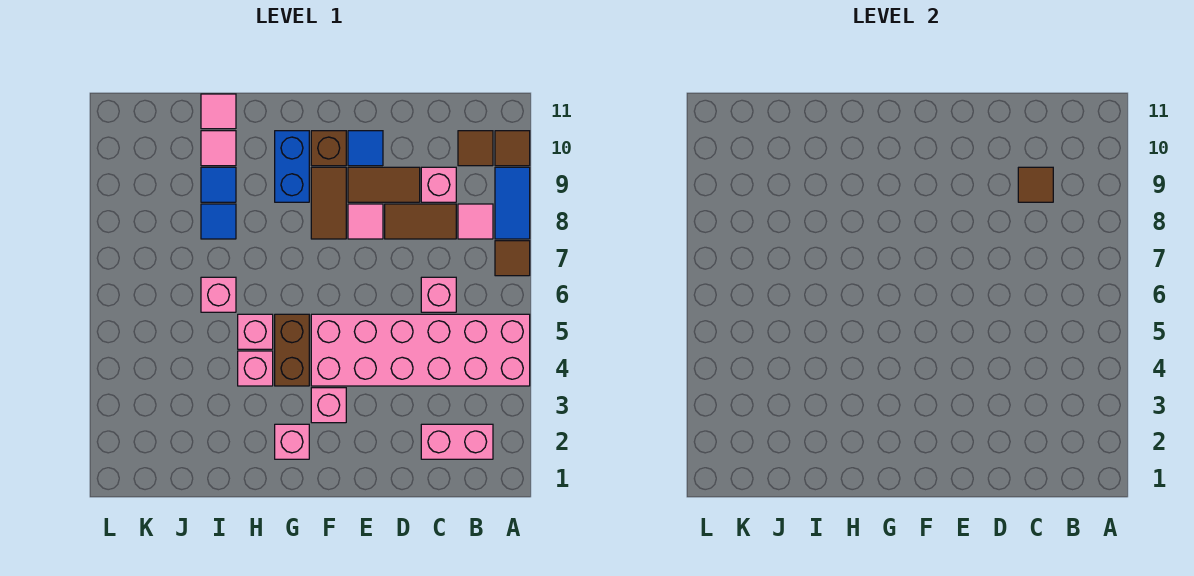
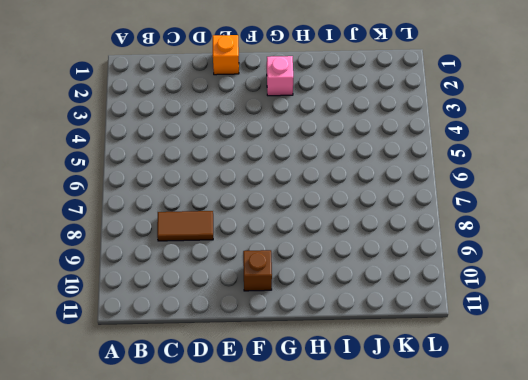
orange brick E1 level 1 -> none
none -> pink brick A4:F5 level 1
none -> brown tile A7 level 1
none -> blue tile A8:A9 level 1

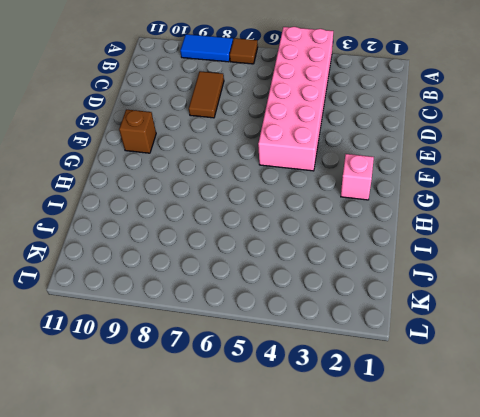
none -> brown tile A10 level 1
none -> pink brick B2:C2 level 1
none -> pink tile B8 level 1

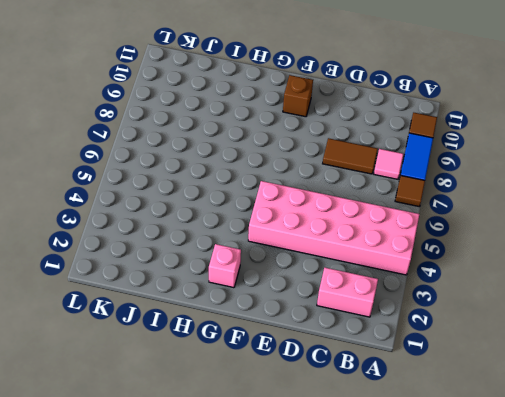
none -> brown tile B10 level 1
none -> pink brick C6 level 1
none -> pink brick C9 level 1

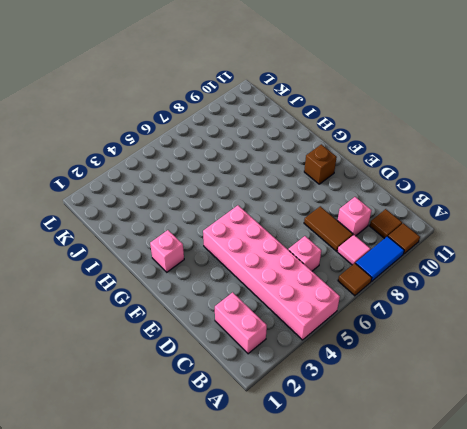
none -> brown tile D9:E9 level 1
none -> pink tile E8 level 1
none -> blue tile E10 level 1

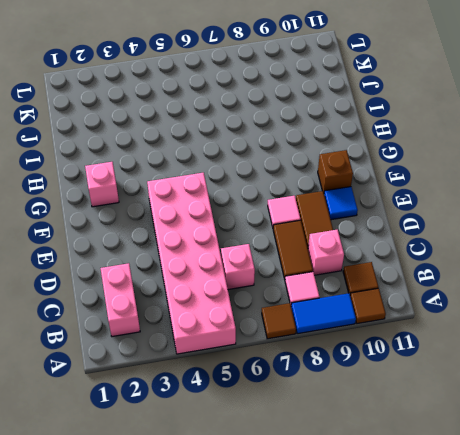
none -> pink brick F3 level 1
none -> brown tile F8:F9 level 1
none -> brown brick G4:G5 level 1

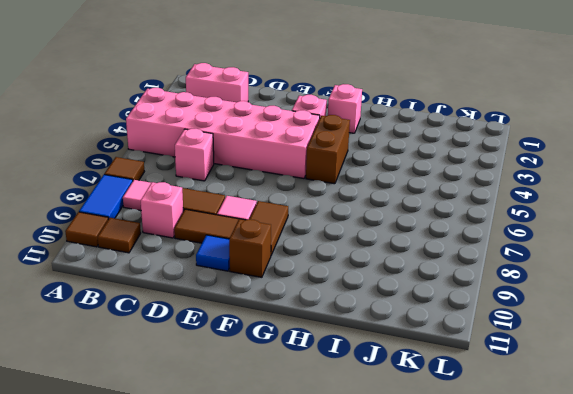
none -> blue brick G9:G10 level 1
none -> pink brick H4 level 1
none -> pink brick H5 level 1

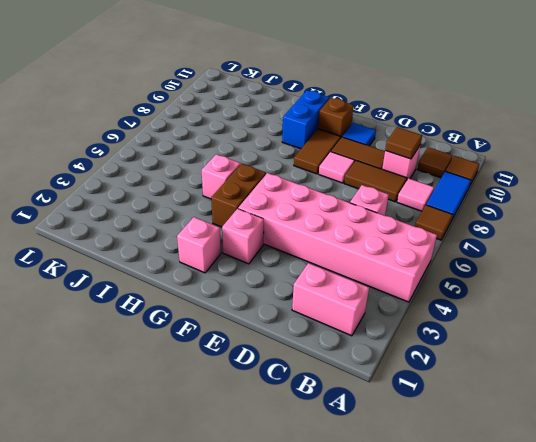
none -> pink brick H4 level 1
none -> pink brick I6 level 1
none -> blue tile I8 level 1

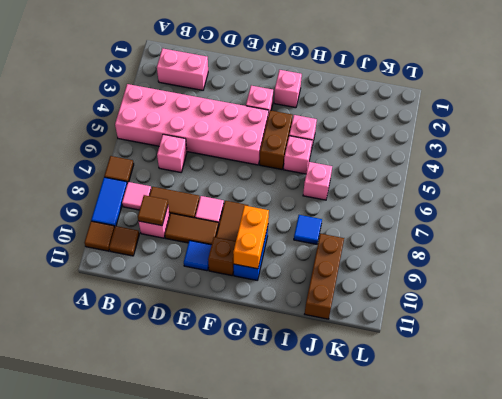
orange brick G9:G10 level 2 -> none
brown brick J9:J11 level 1 -> none
none -> blue tile I9 level 1
none -> pink tile I10 level 1
none -> pink tile I11 level 1

